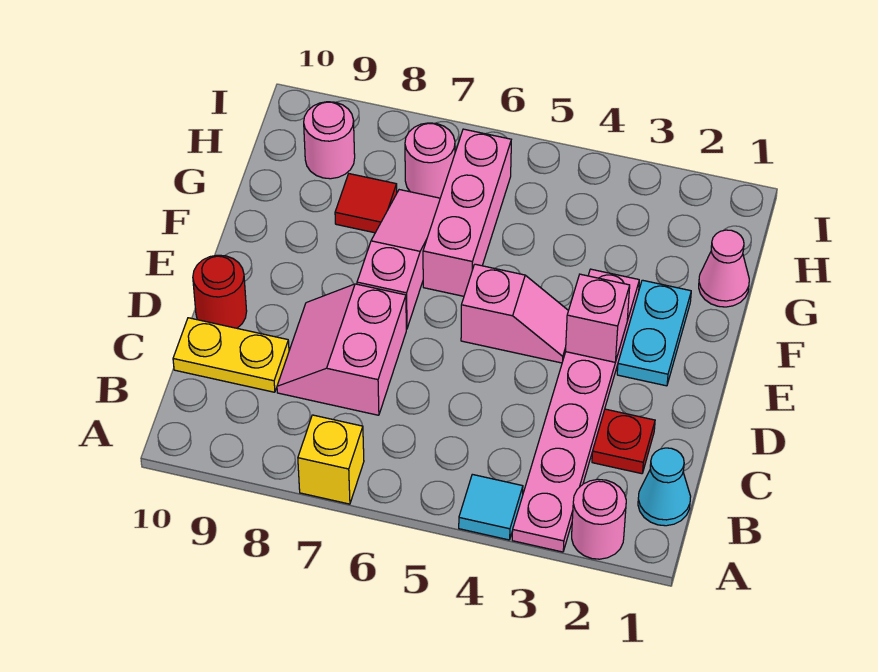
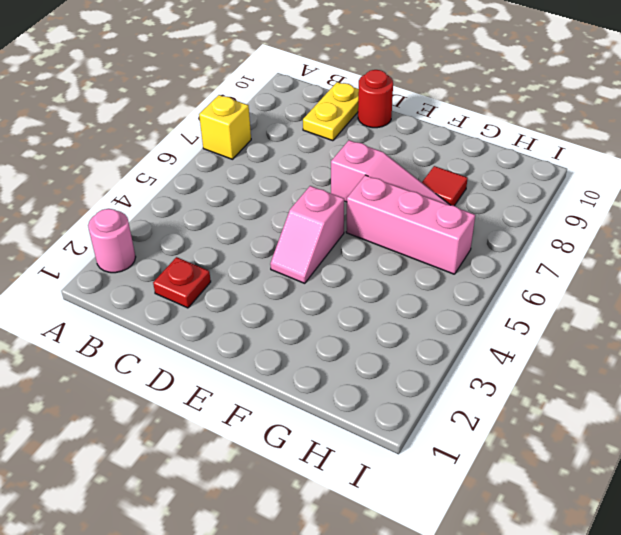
none -> pink plate A3:F3 level 1
none -> cyan tile A4 level 1
none -> cyan cone B1 level 1

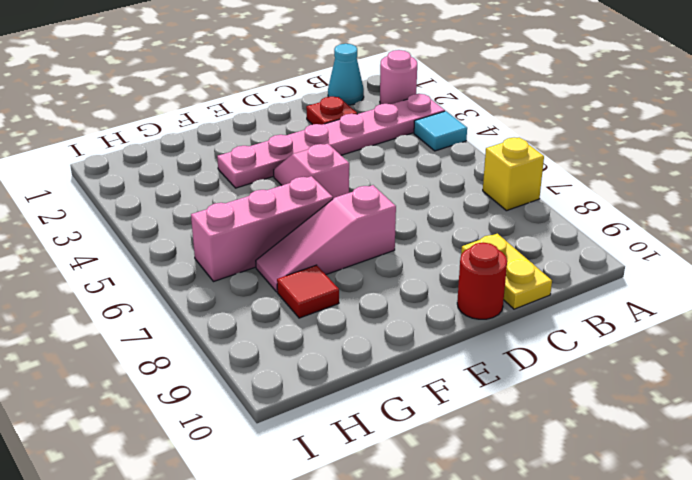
none -> pink slope C7:D8 level 1 top 7
none -> cyan plate E2:F2 level 1
none -> pink cone G1 level 1

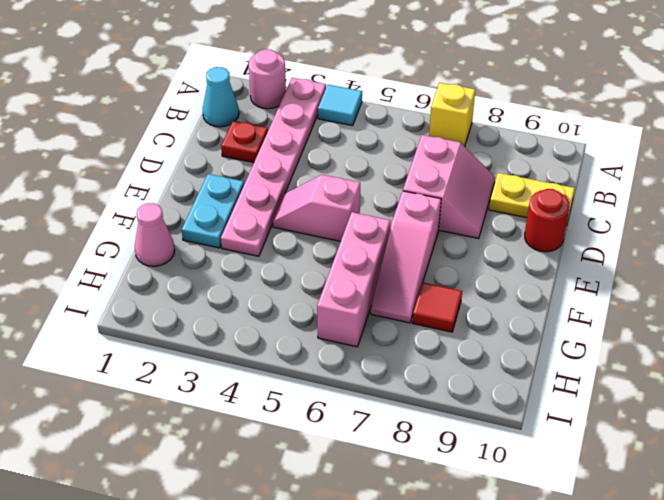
none -> pink round brick H7 level 1
none -> pink round brick H9 level 1
none -> pink brick E3 level 2

